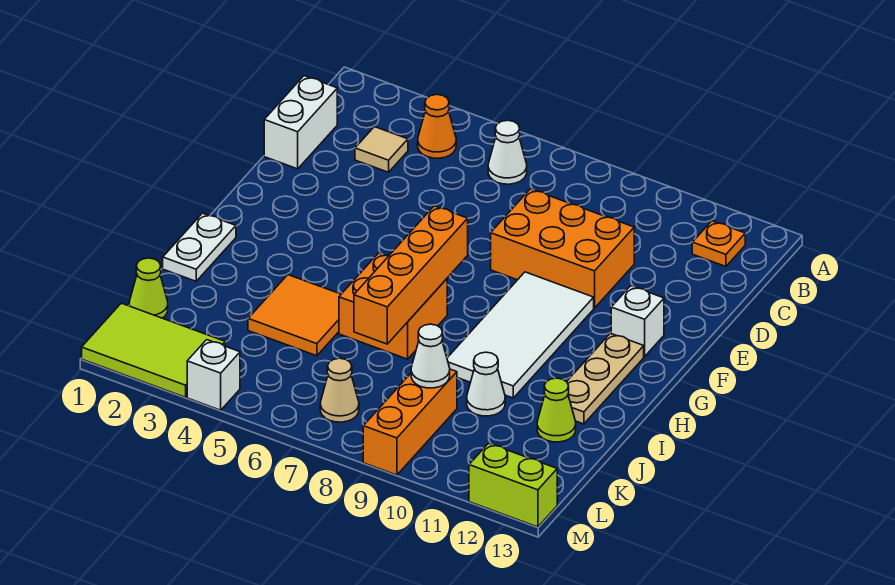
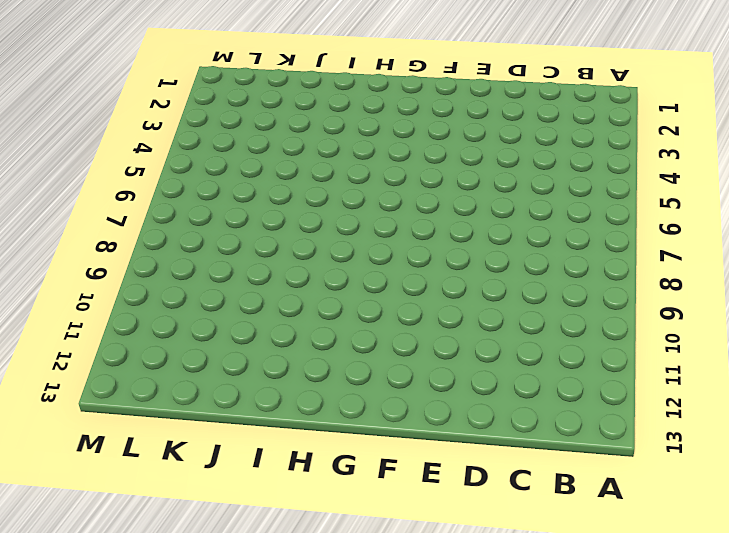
none -> orange cone B4 level 1
none -> white cone B6 level 1
none -> orange plate B12 level 1

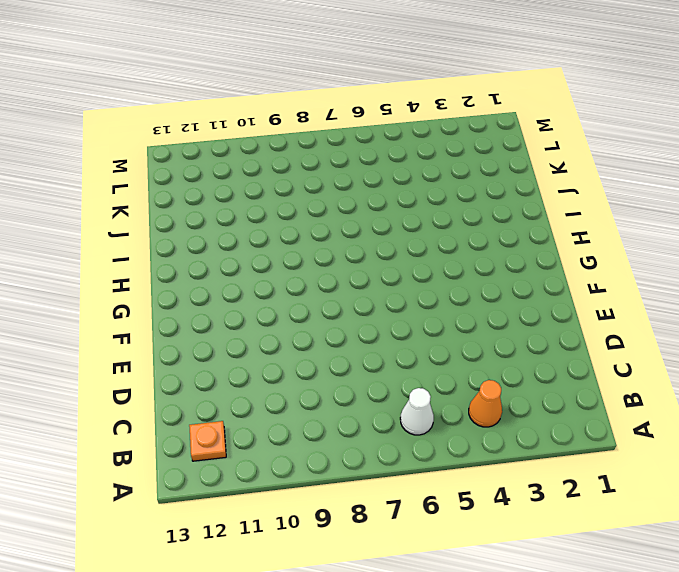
none -> white brick C1:D1 level 1
none -> tan tile C3 level 1
none -> orange brick D8:E10 level 1

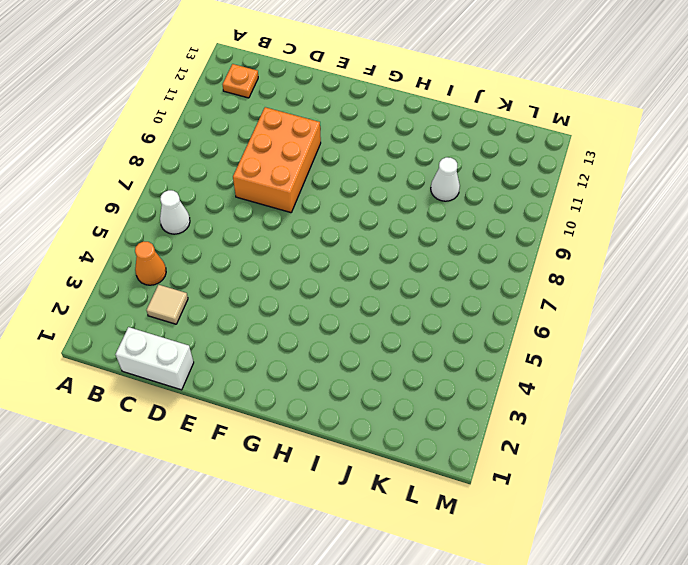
none -> white tile F9:I10 level 1
none -> white brick F12 level 1
none -> tan plate G12:I12 level 1

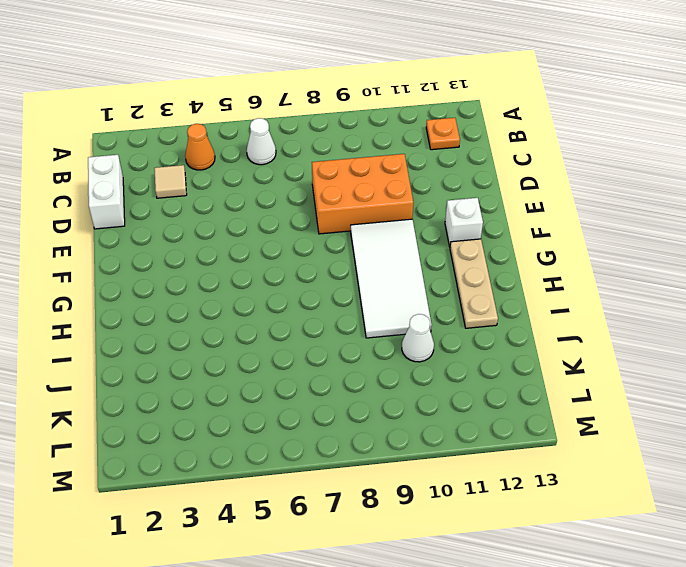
none -> white plate H1:I1 level 1
none -> orange brick H6:I7 level 1
none -> orange tile I4:J5 level 1

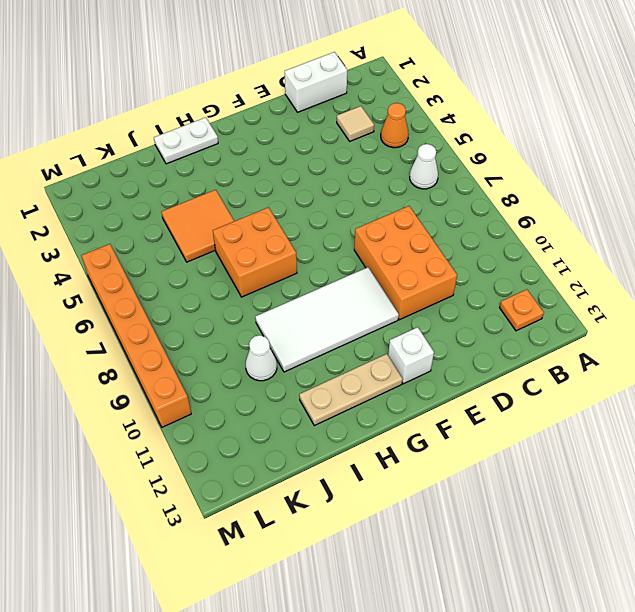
orange brick M5:M10 level 1 -> orange brick K9:M9 level 1
none -> lime cone J12 level 1
none -> lime cone K1 level 1
none -> lime tile L1:M3 level 1

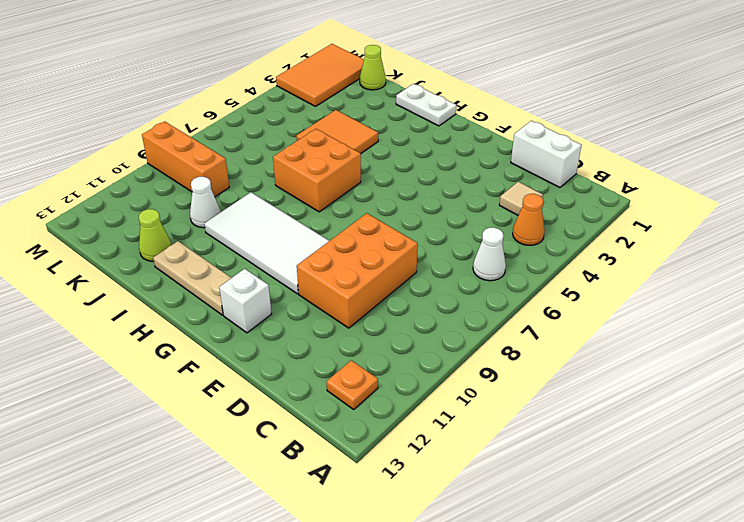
orange tile L1:M3 level 1 -> lime tile L1:M3 level 1
none -> tan cone L7 level 1
none -> white brick M4 level 1
none -> lime brick M12:M13 level 1

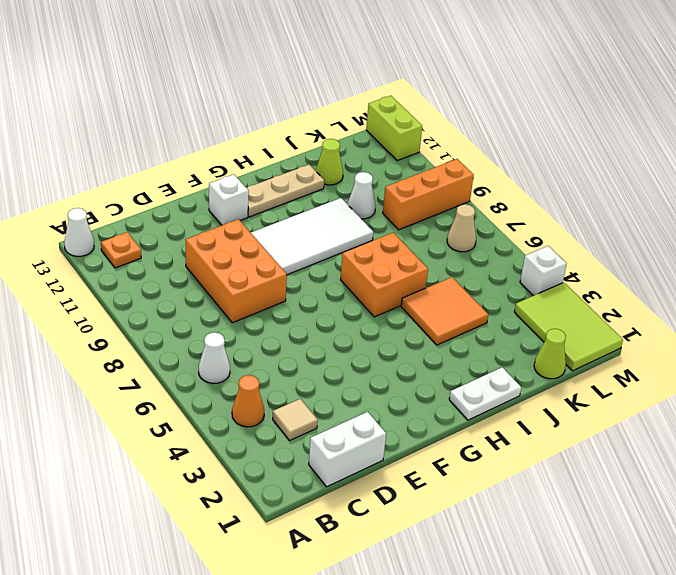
white cone A13 level 1 -> white cone K9 level 2
none -> orange brick G7:J7 level 2

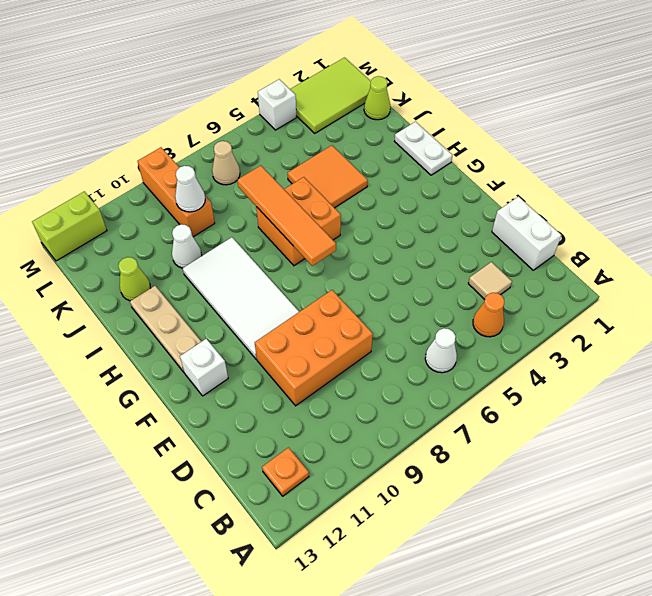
orange tile G7:J7 level 2 -> orange brick G7:J7 level 2

